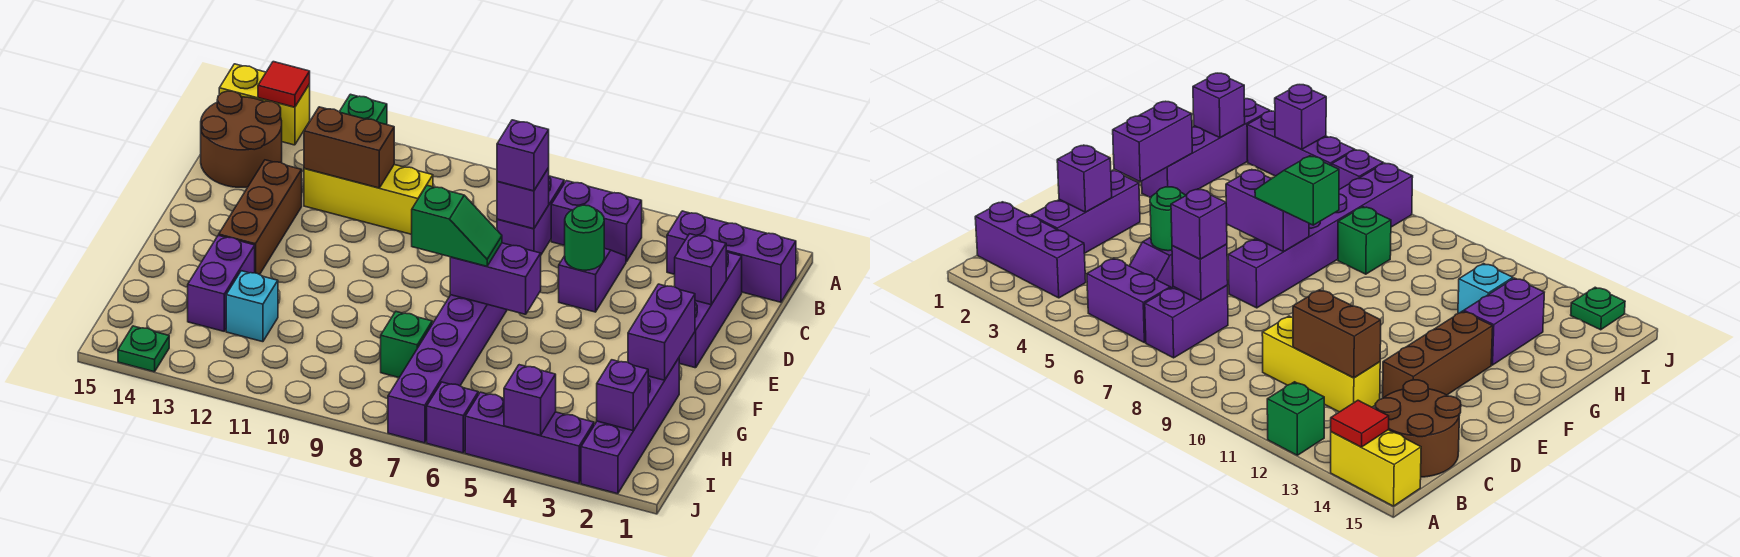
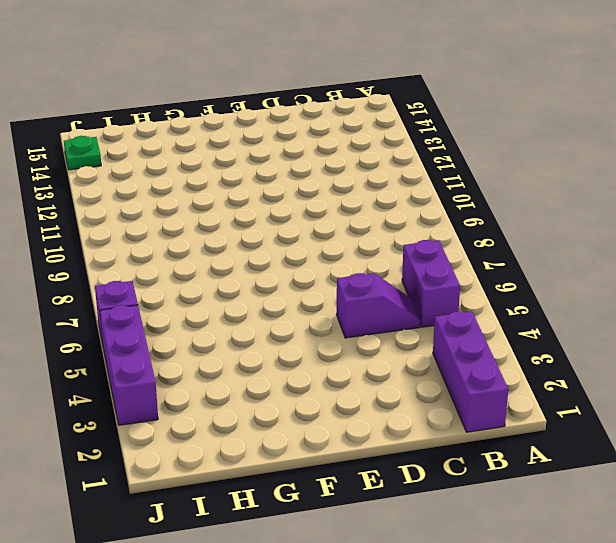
none -> green brick A12 level 1
none -> yellow brick A14:A15 level 1
none -> purple brick B7:C7 level 1

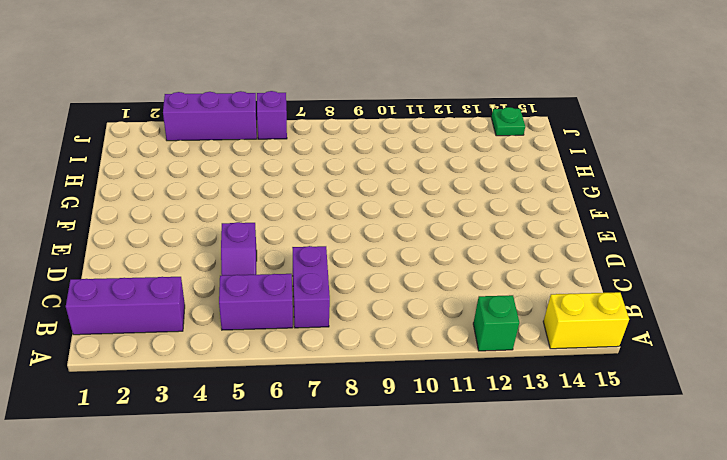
none -> brown round brick B14:C15 level 1
none -> purple brick C2:E2 level 1
none -> yellow brick C10:C12 level 1

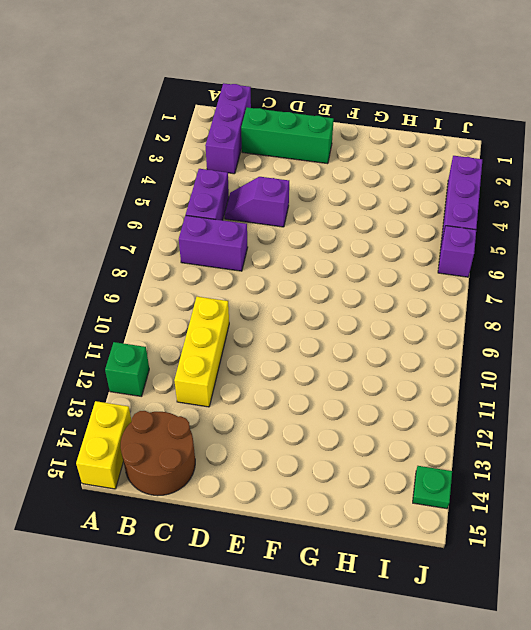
green brick C2:E2 level 1 -> purple brick C2:E2 level 1
none -> brown brick D13:F13 level 1
none -> purple brick E7:J7 level 1
none -> purple brick G2:J2 level 1

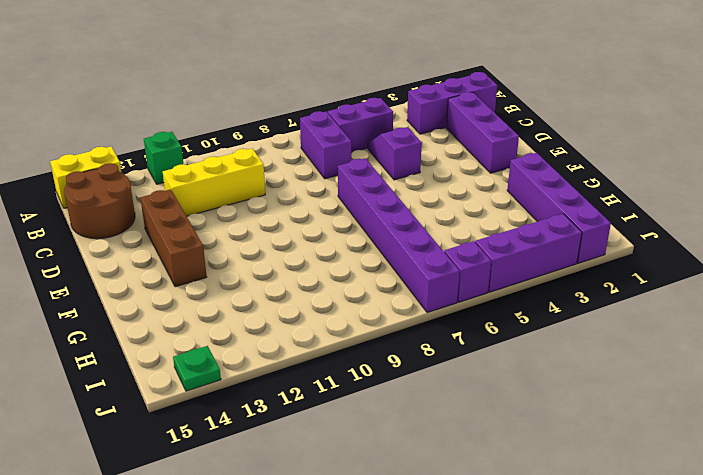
none -> purple brick G13:H13 level 1
none -> green brick H8 level 1
none -> cyan brick H12 level 1

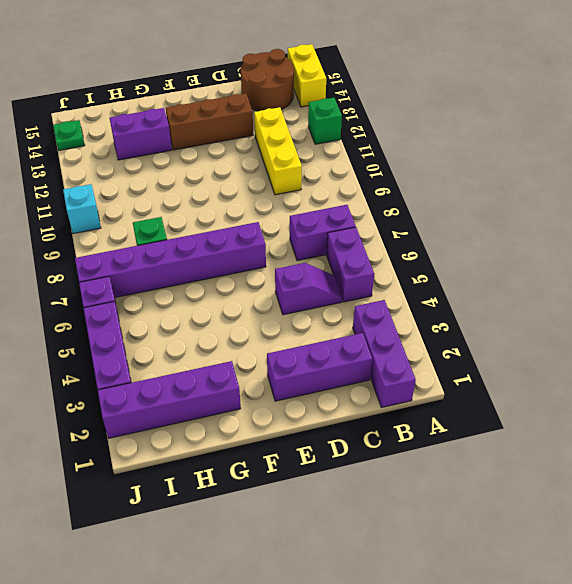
cyan brick J10 level 1 -> cyan brick H12 level 1
none -> red tile A14 level 2
none -> purple brick C7 level 2
none -> brown brick C11:C12 level 2

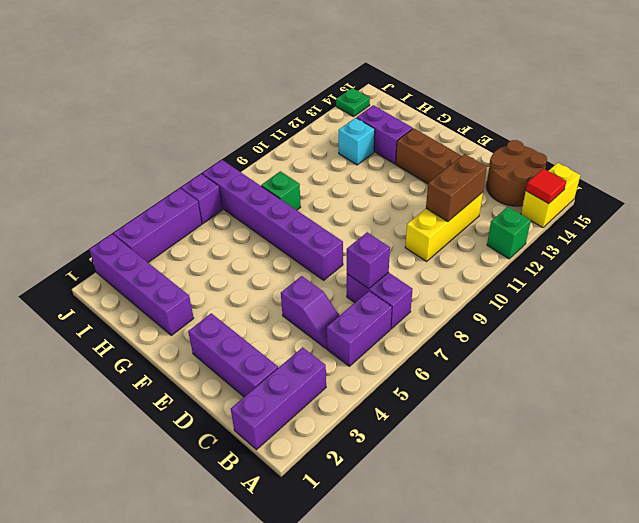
none -> purple brick D2 level 2
none -> green round brick D5 level 2
none -> purple brick F2:G2 level 2

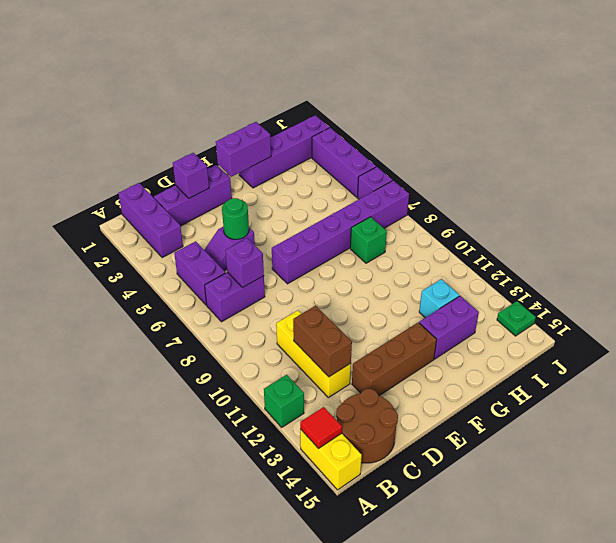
none -> purple brick F6:F7 level 2
none -> purple brick I2 level 2
none -> purple brick J4 level 2

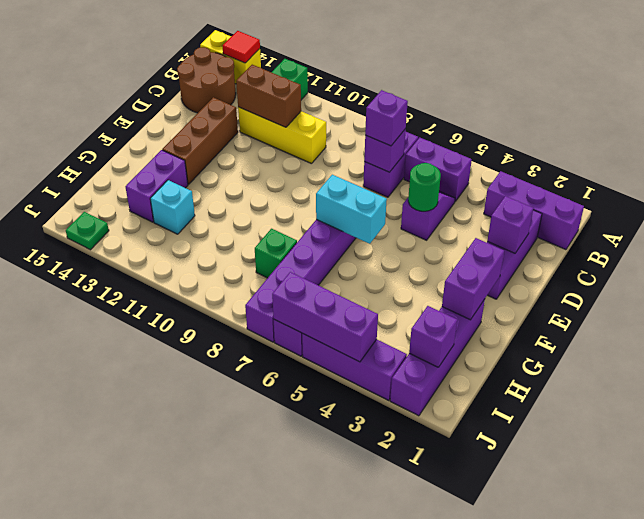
cyan brick F6:F7 level 2 -> purple brick F6:F7 level 2
purple brick J4:J6 level 2 -> purple brick J4 level 2
none -> green slope F7:F8 level 3 top 8

